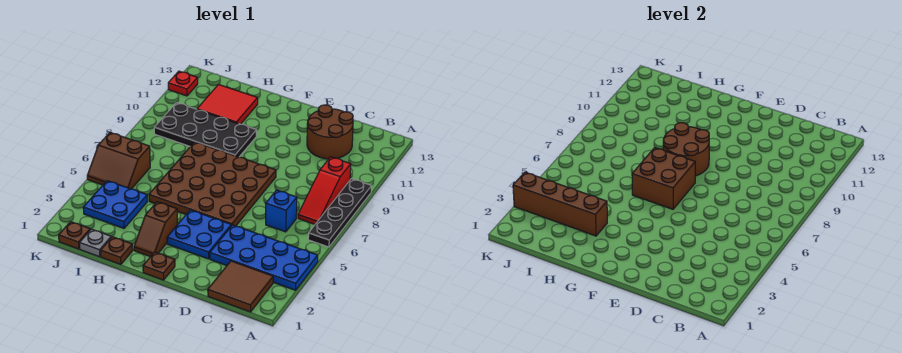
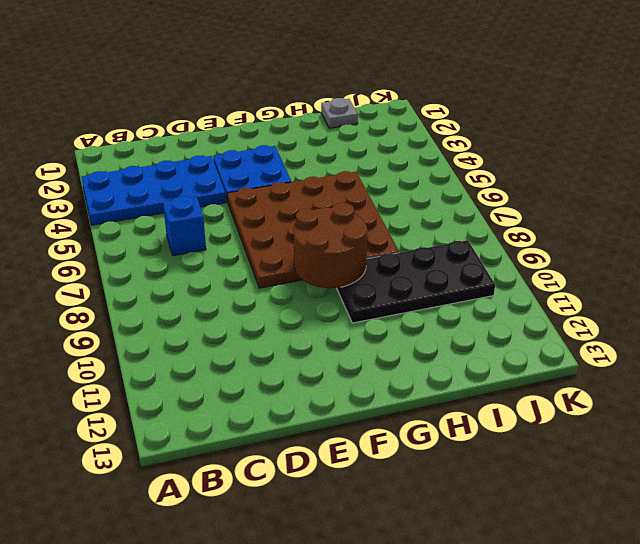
none -> black plate A6:A9 level 1
none -> brown tile B1:C2 level 1
none -> red slope B7:B9 level 1 top 9

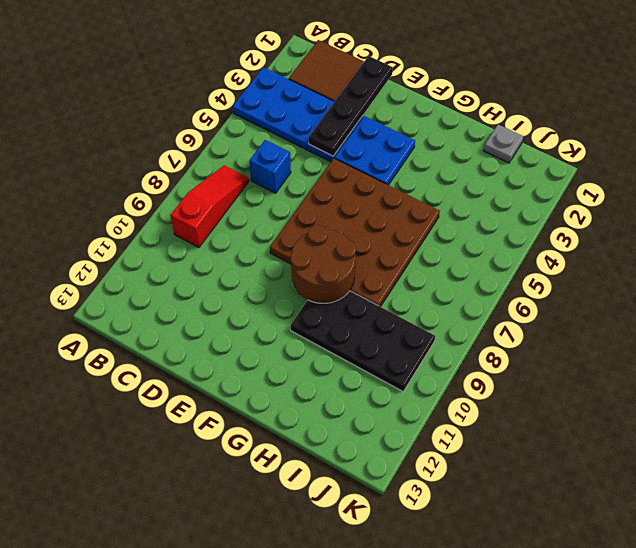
black plate D1:D4 level 2 -> black plate A6:A9 level 1
none -> brown round brick C11:D12 level 1
none -> brown plate F1 level 1
none -> brown slope G2:G3 level 1 top 3

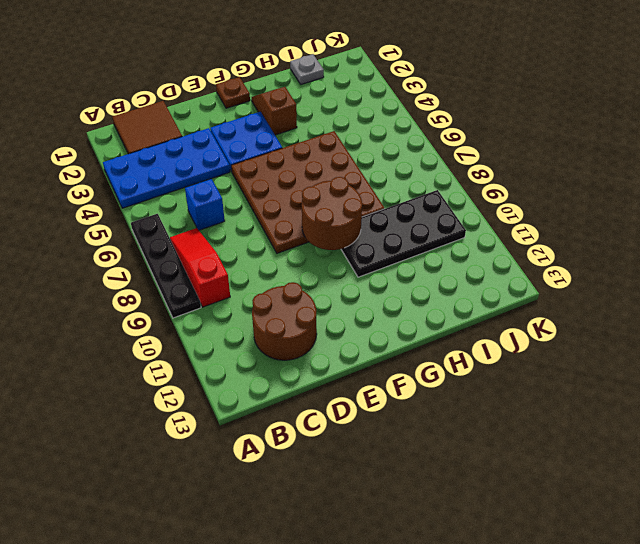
none -> brown plate H1 level 1
none -> red tile H11:I12 level 1
none -> blue plate I3:J4 level 1

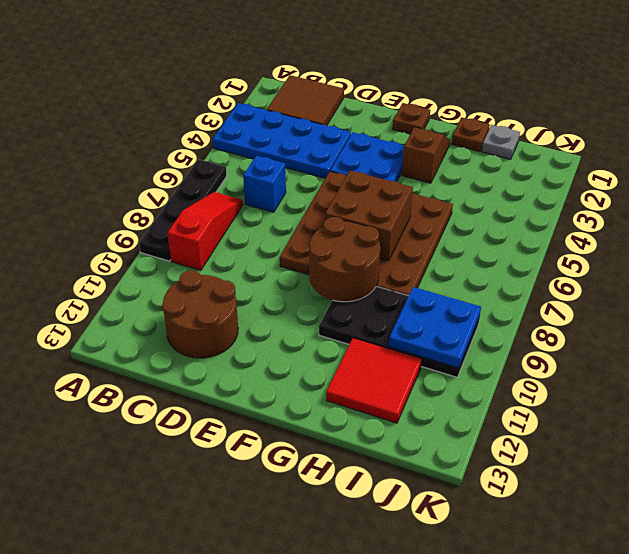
blue plate I9:J10 level 2 -> blue plate I3:J4 level 1
none -> brown plate J1 level 1
none -> brown slope J5:K6 level 1 top 6
none -> red plate K12 level 1

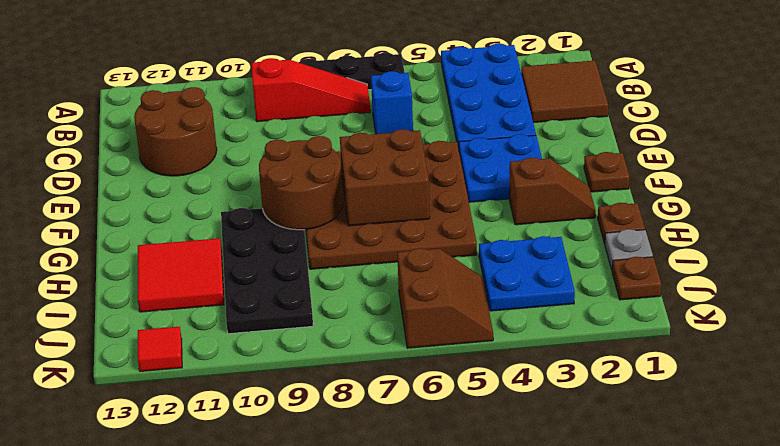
red tile K12 level 1 -> red plate K12 level 1
none -> brown brick H3:K3 level 2

